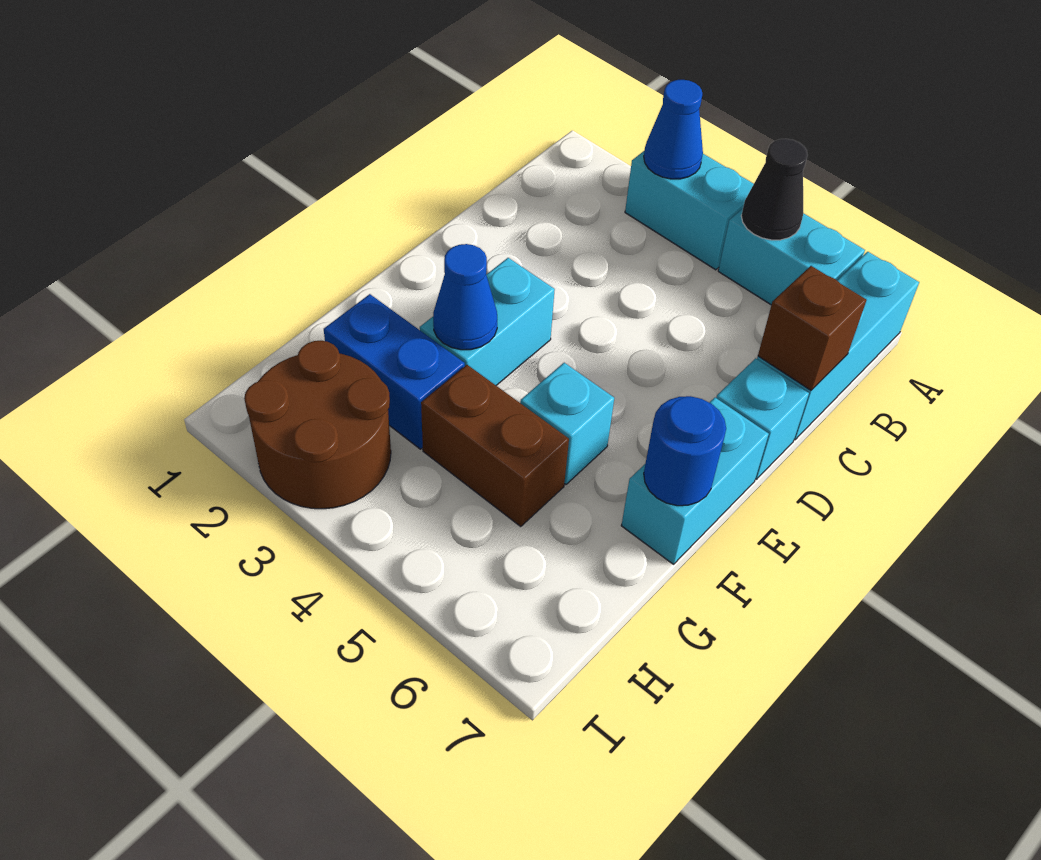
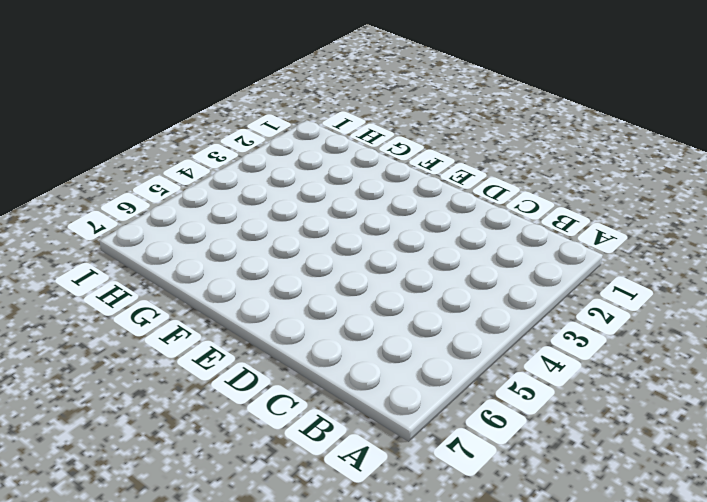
none -> cyan brick A3:A4 level 1
none -> cyan brick A5:A6 level 1
none -> cyan brick A7:C7 level 1

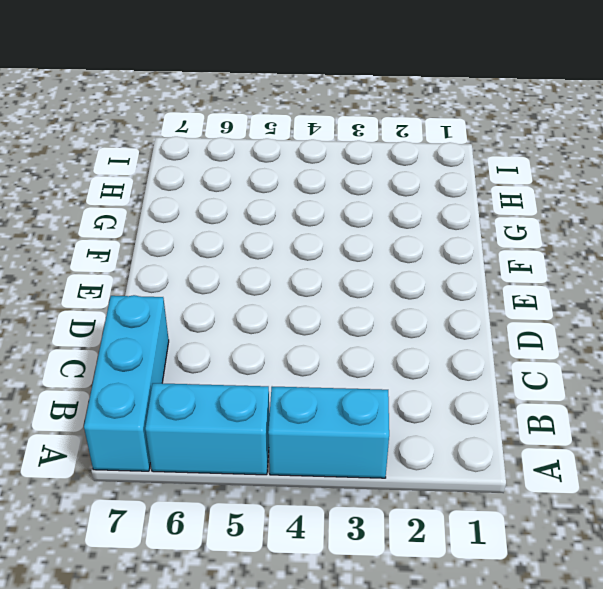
none -> cyan brick D7 level 1
none -> cyan brick E3:F3 level 1
none -> cyan brick E7:F7 level 1

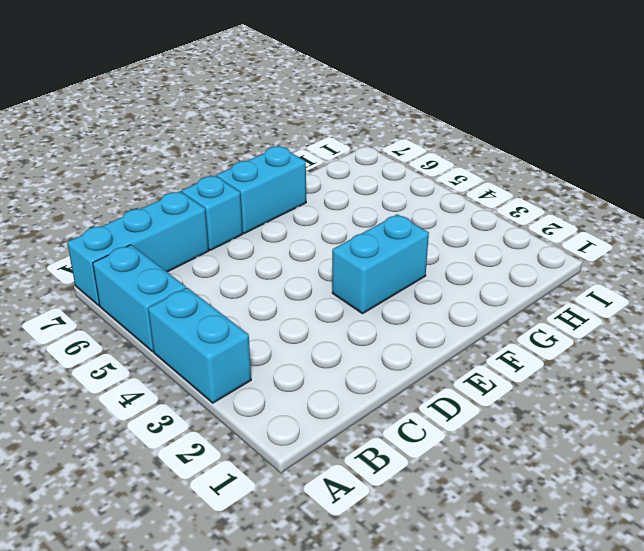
none -> cyan brick F5 level 1
none -> blue brick G2:G3 level 1
none -> brown brick G4:G5 level 1

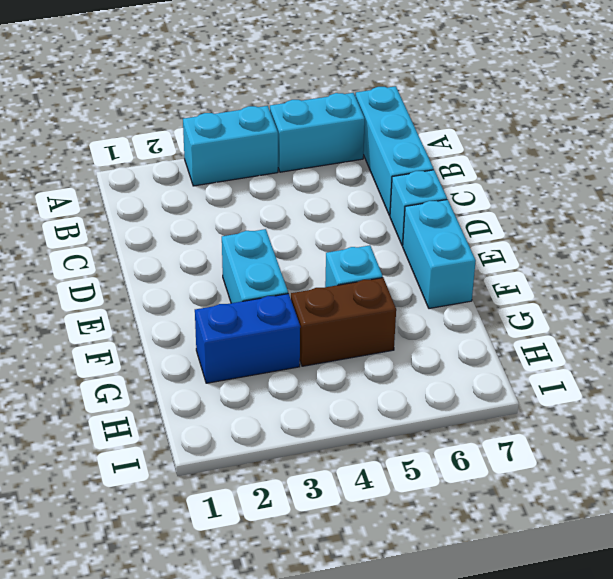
none -> brown round brick H2:I3 level 1
none -> blue cone A3 level 2
none -> black cone A5 level 2

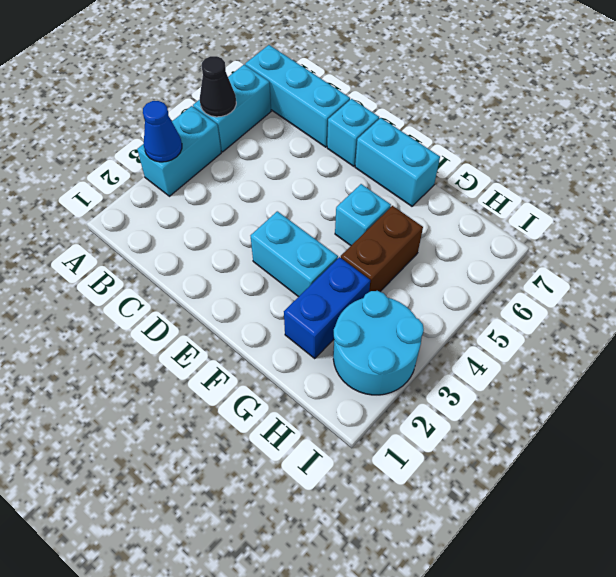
cyan round brick H2:I3 level 1 -> brown round brick H2:I3 level 1
none -> brown brick C7 level 2
none -> blue cone F3 level 2
none -> blue round brick F7 level 2

